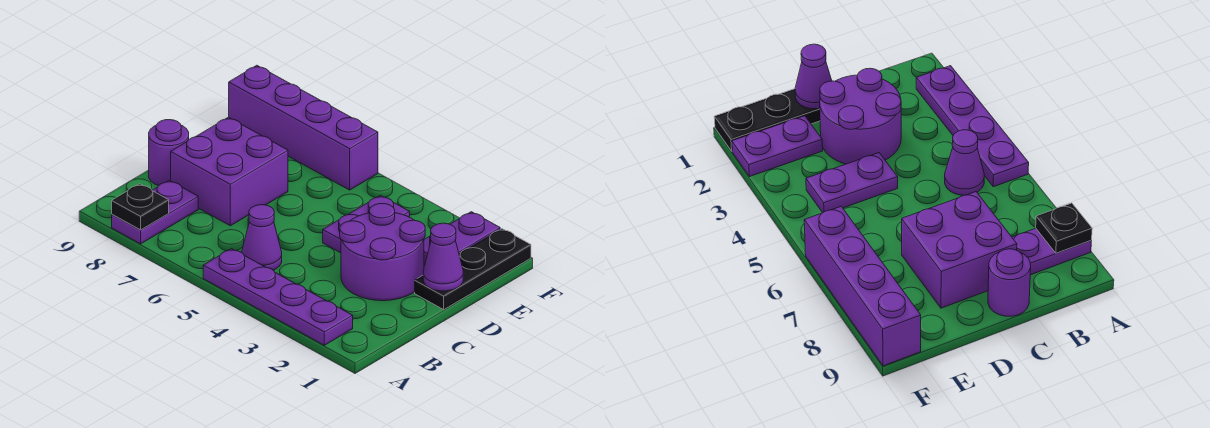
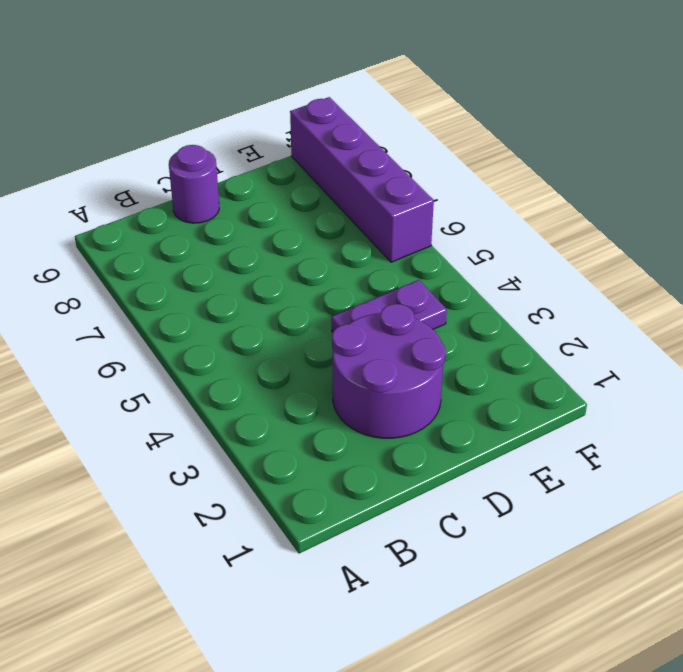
none -> purple plate A2:A5 level 1
none -> purple plate A8:B8 level 1
none -> purple cone B5 level 1

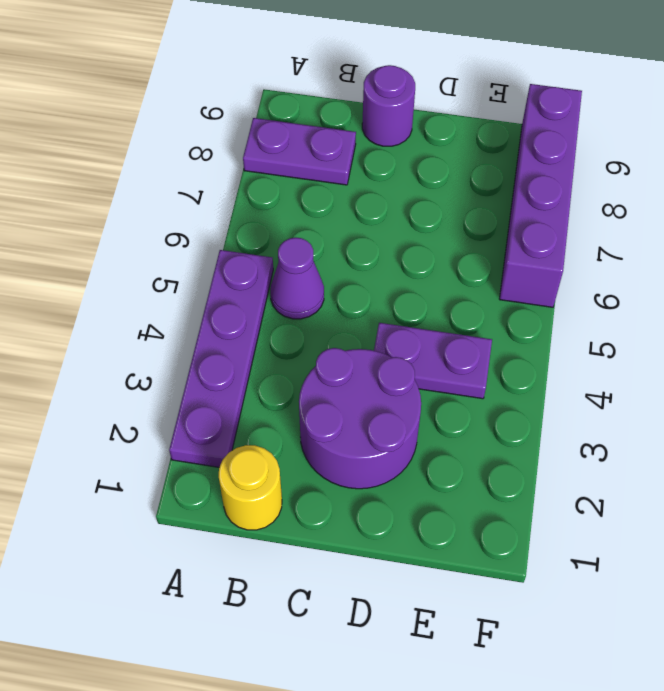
yellow round brick B1 level 1 -> none
none -> purple brick C7:D8 level 1
none -> black plate D1:F1 level 1
none -> purple plate E2:F2 level 1

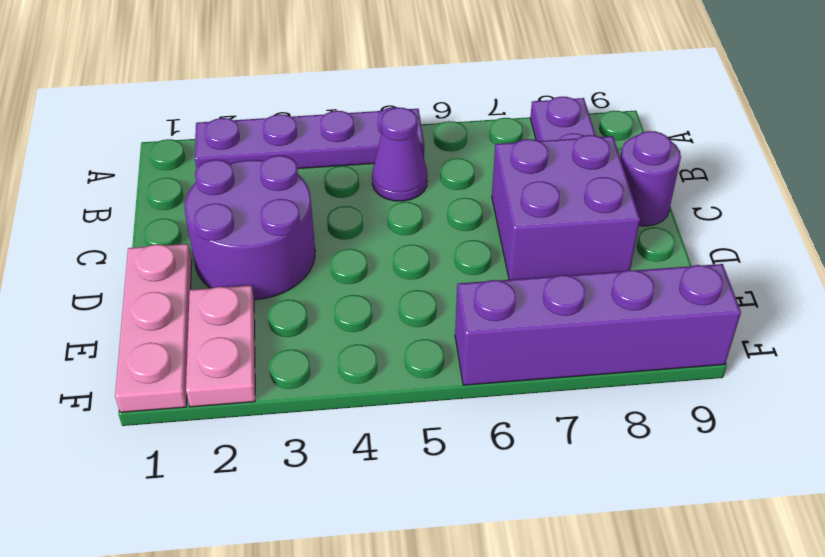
pink plate D1:F1 level 1 -> black plate D1:F1 level 1
pink plate E2:F2 level 1 -> purple plate E2:F2 level 1
none -> purple plate D4:E4 level 1
none -> black plate A8 level 2
none -> purple cone D1 level 2

